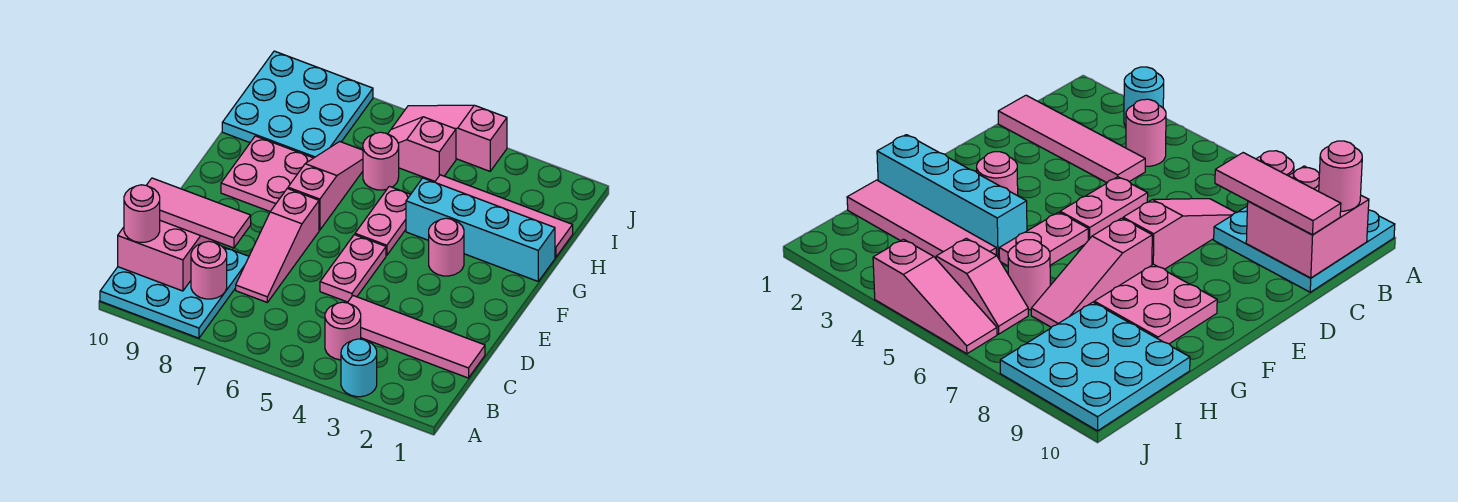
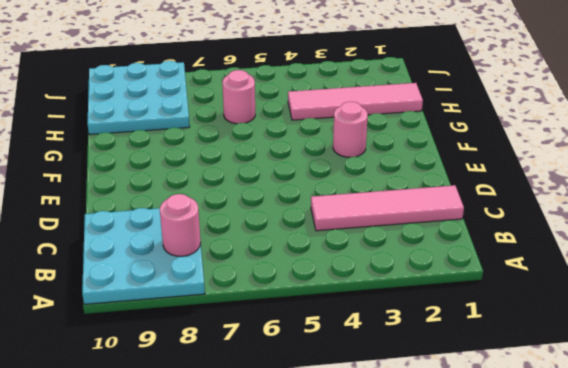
none -> cyan round brick A3 level 1
none -> pink round brick B4 level 1
none -> pink slope C7:E7 level 1 top E

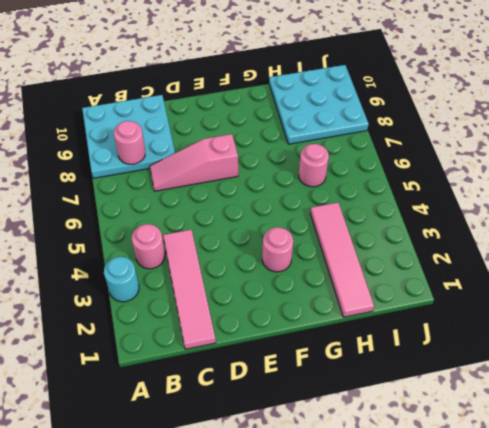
none -> pink plate D5:E5 level 1
none -> pink plate F5:G5 level 1
none -> pink slope F7:H7 level 1 top F

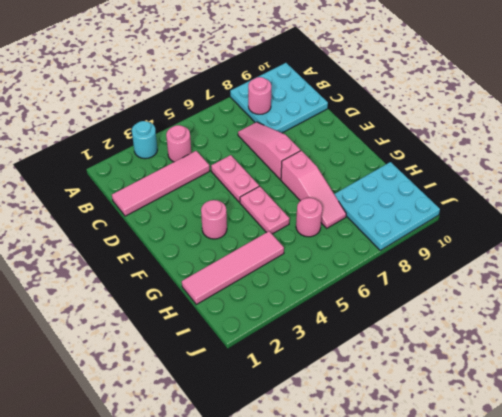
none -> pink plate F8:G9 level 1
none -> cyan brick G1:G4 level 1
none -> pink slope I5:I6 level 1 top 5

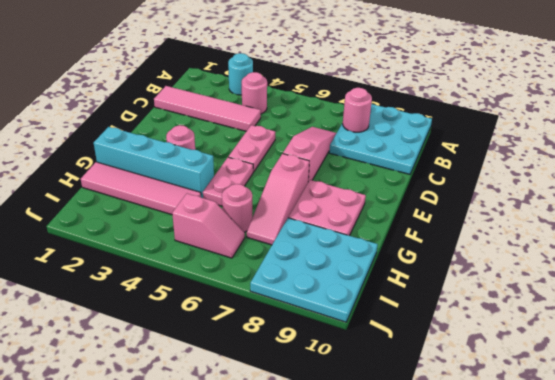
none -> pink slope J4:J6 level 1 top 4
none -> pink brick B9:C10 level 2
none -> pink round brick B10 level 3

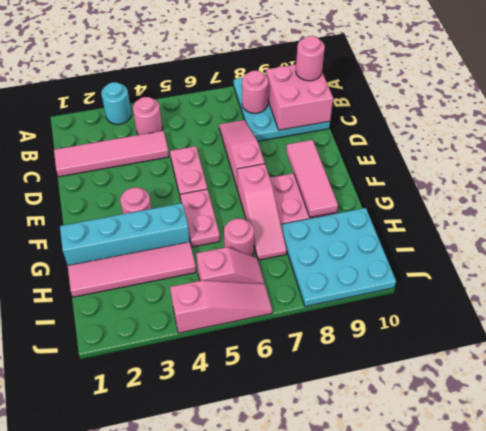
pink tile E9:G9 level 2 -> pink tile C8:C10 level 3

